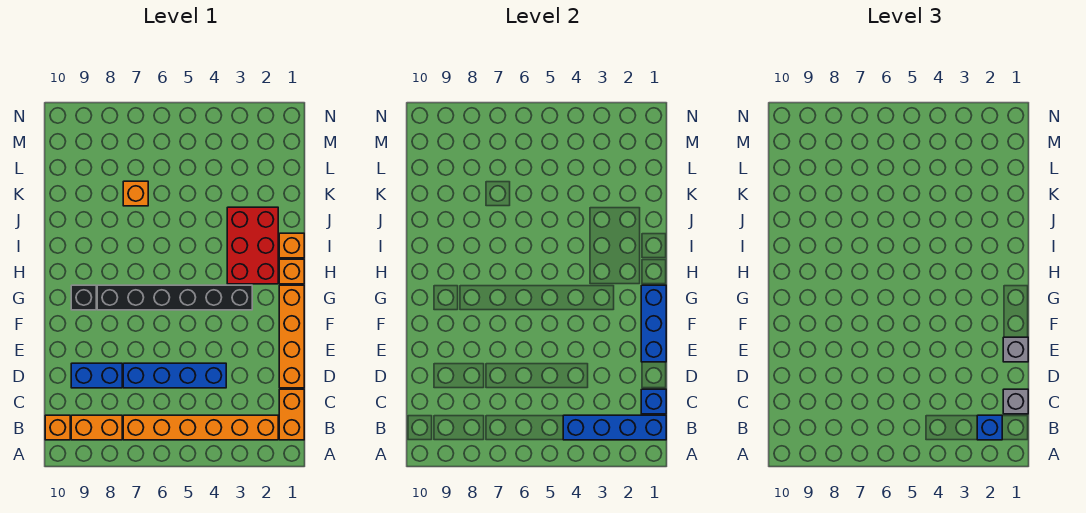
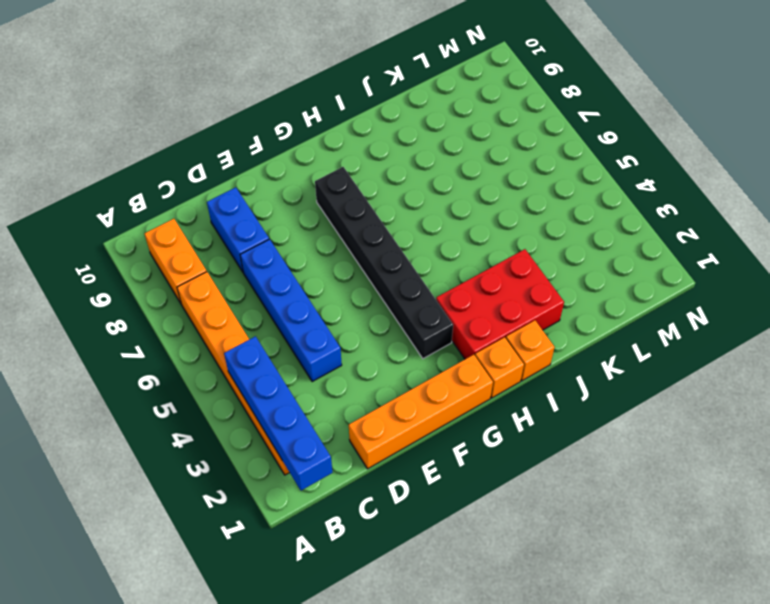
none -> orange brick B1:C1 level 1
none -> orange brick B10 level 1
none -> black brick G9 level 1

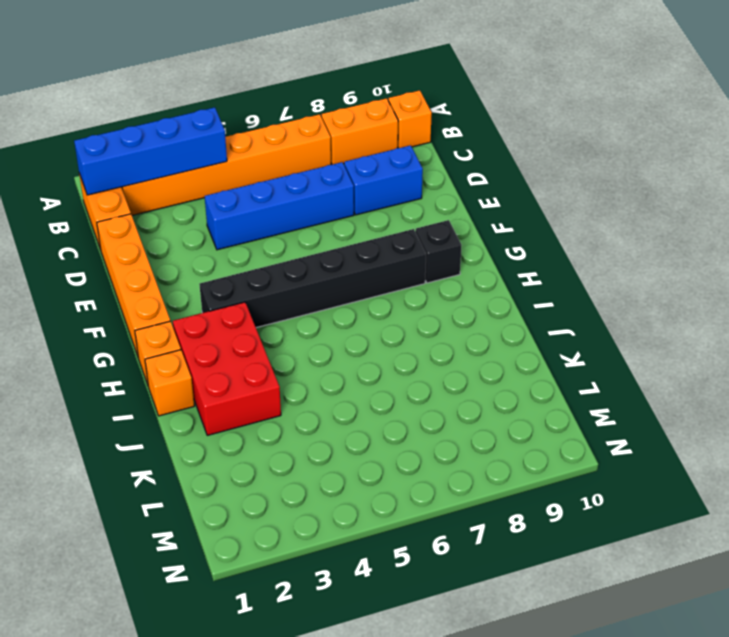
none -> orange brick K7 level 1
none -> blue brick C1 level 2
none -> blue brick E1:G1 level 2

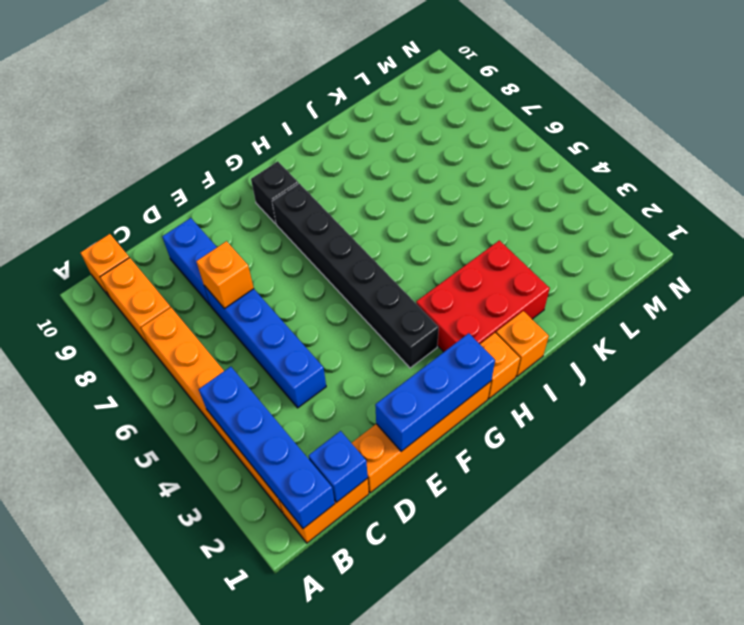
orange brick D7 level 2 -> orange brick K7 level 1
none -> blue brick B2 level 3
none -> grey brick C1 level 3
none -> grey brick E1 level 3

